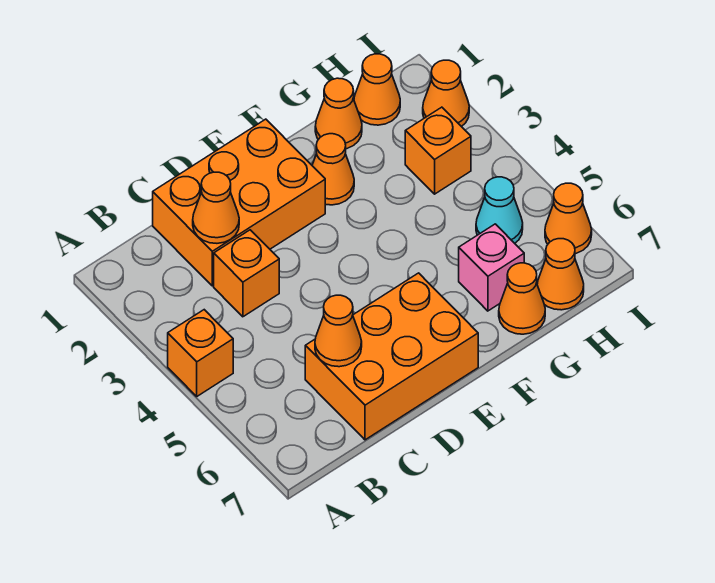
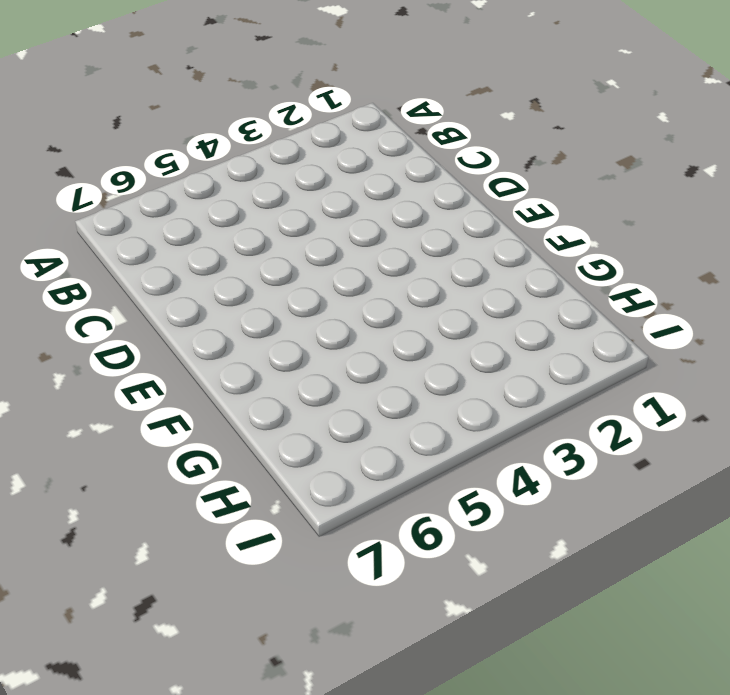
none -> orange brick A4 level 1
none -> orange brick C1:E2 level 1
none -> orange brick C3 level 1

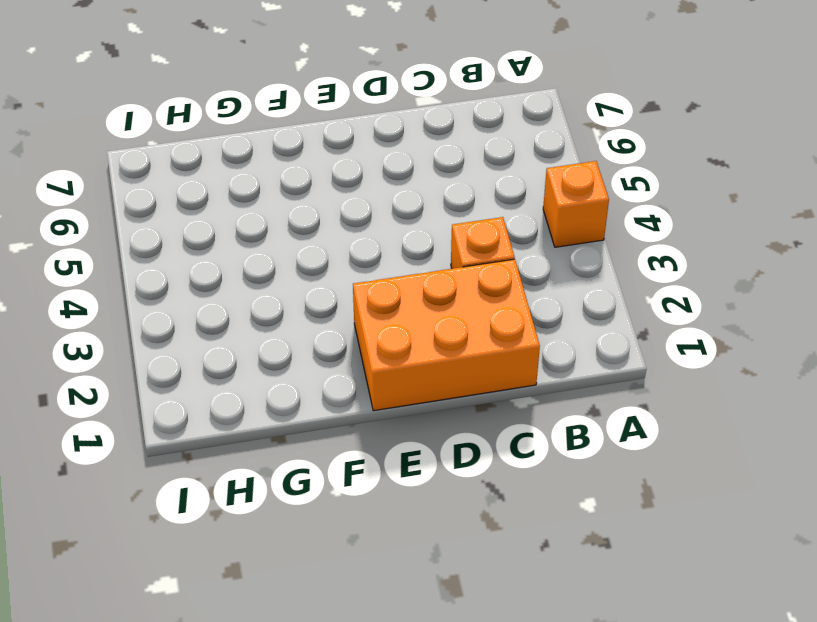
none -> orange brick C6:E7 level 1
none -> orange cone F2 level 1
none -> orange cone G1 level 1

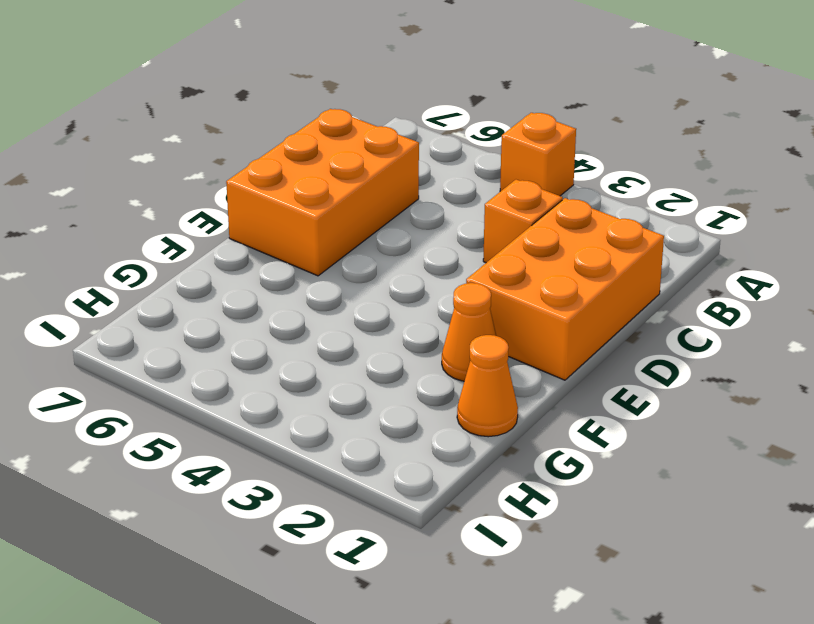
none -> pink brick G6 level 1
none -> orange cone G7 level 1
none -> orange cone H1 level 1

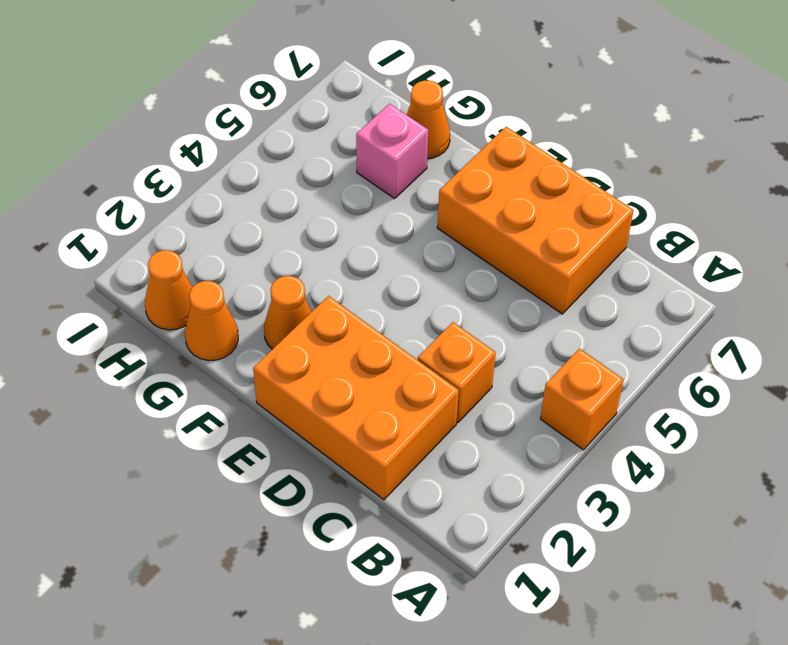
none -> orange brick H3 level 1
none -> cyan cone H5 level 1
none -> orange cone H7 level 1

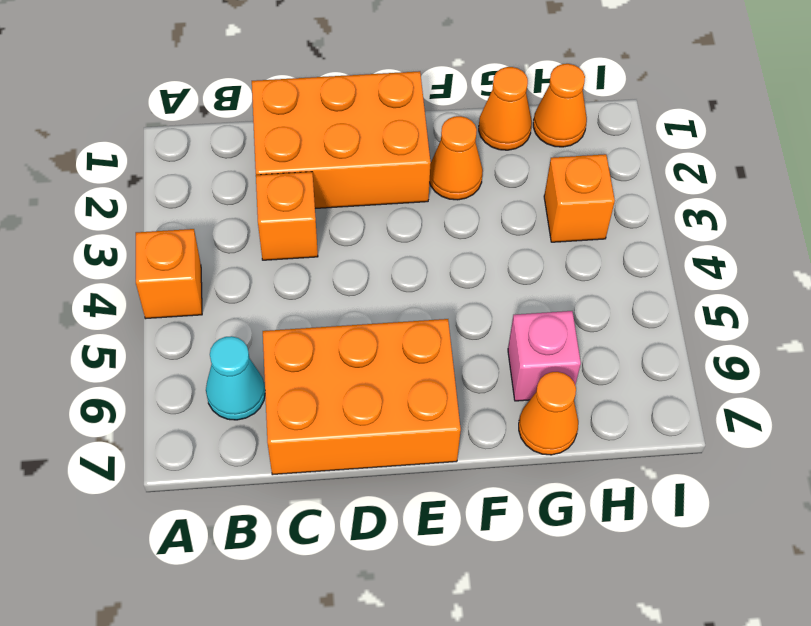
cyan cone B6 level 1 -> cyan cone H5 level 1
none -> orange cone H7 level 1
none -> orange cone I2 level 1
none -> orange cone I6 level 1

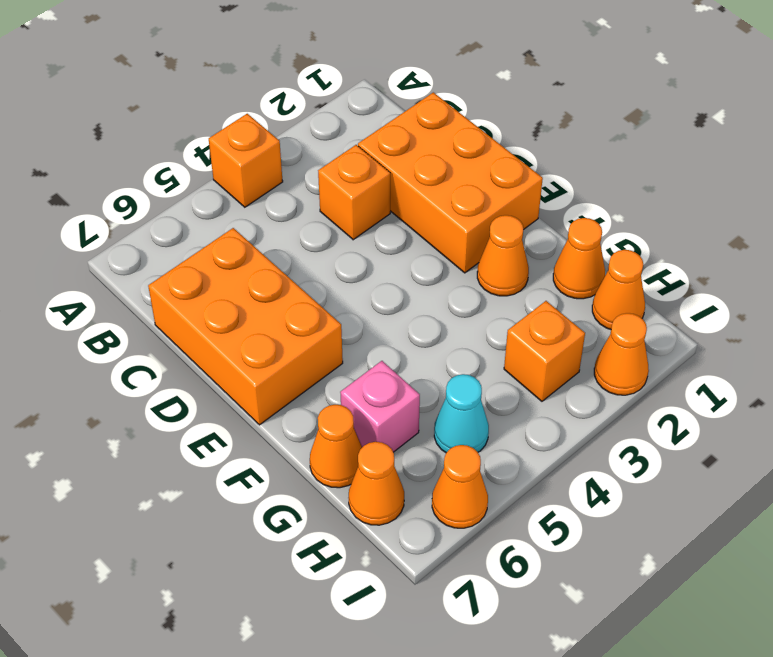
none -> orange cone C2 level 2
none -> orange cone C6 level 2

